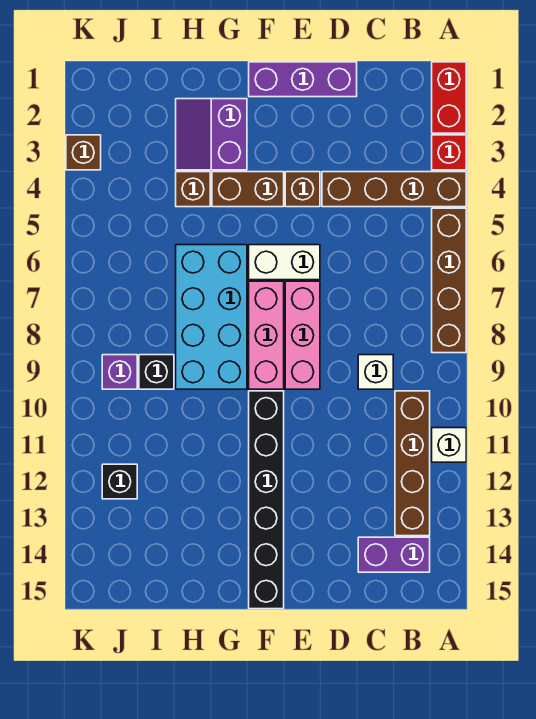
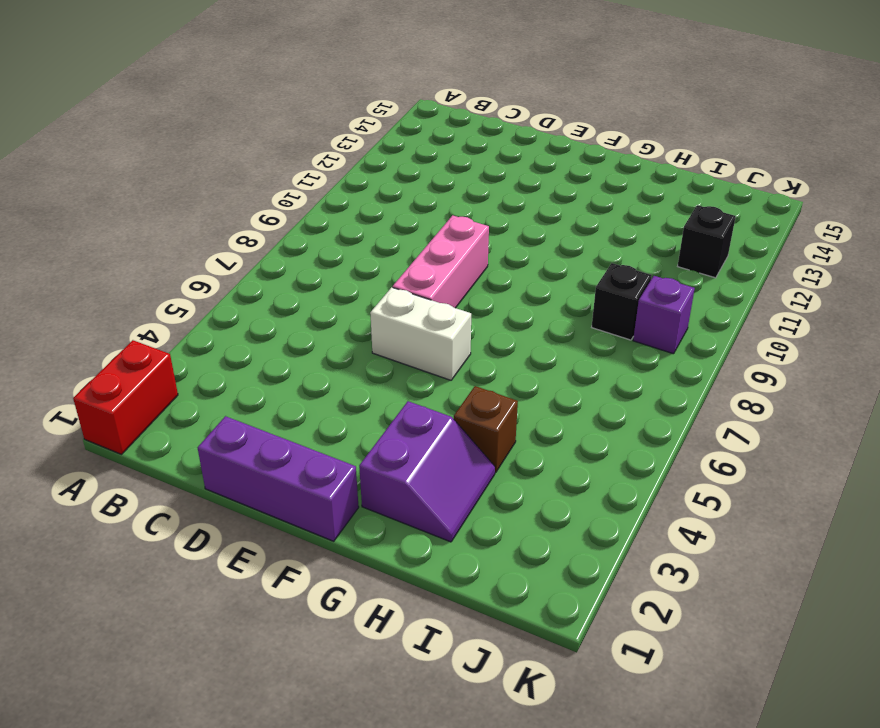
none -> red brick A3 level 1
none -> brown brick A4:D4 level 1
none -> brown brick A5:A8 level 1

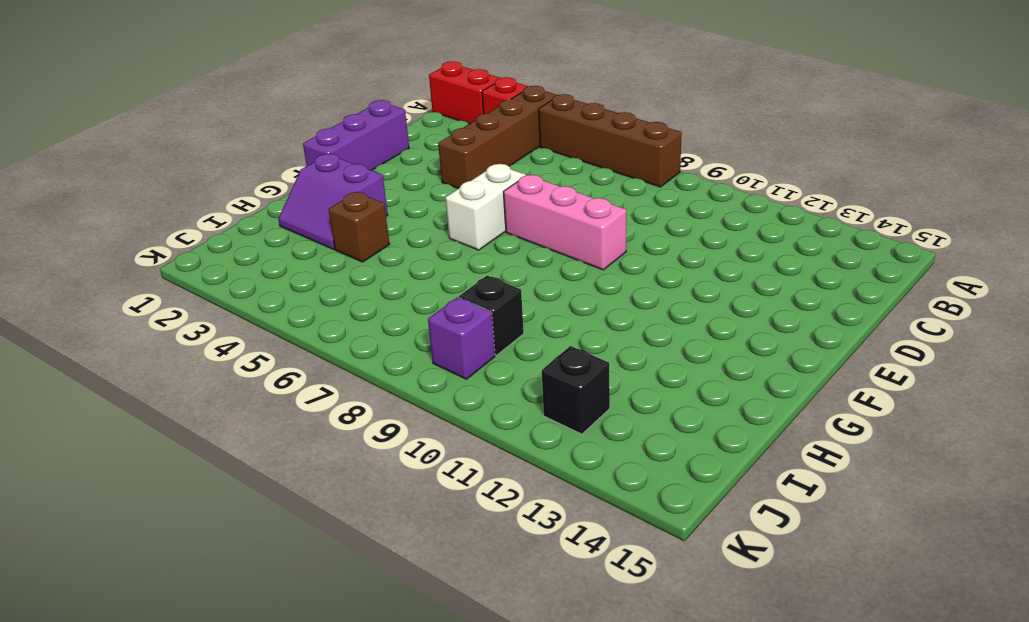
none -> white brick A11 level 1
none -> brown brick B10:B13 level 1
none -> purple brick B14:C14 level 1

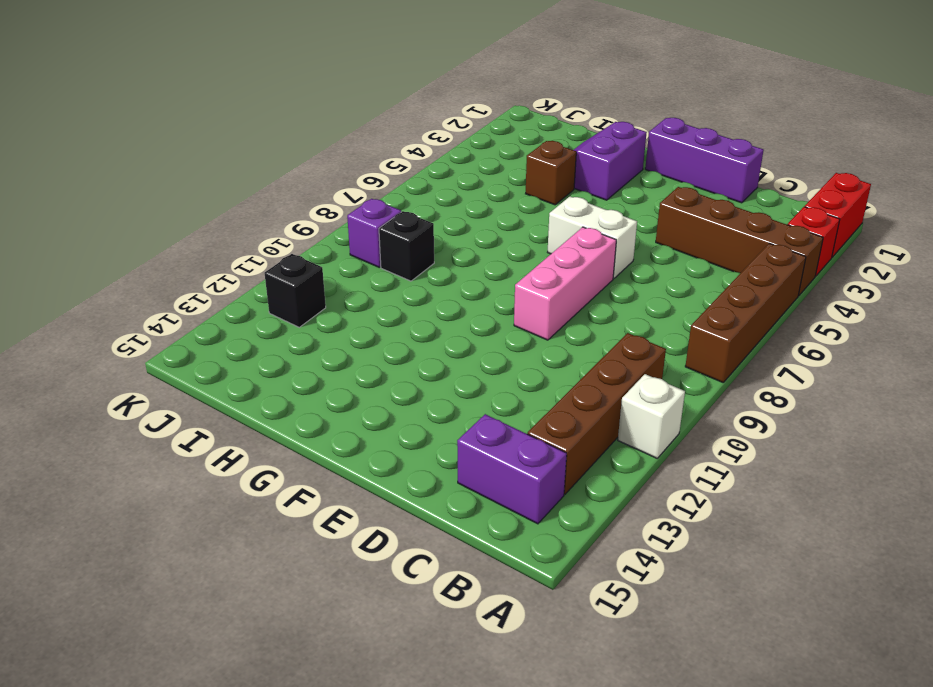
none -> white brick C9 level 1
none -> brown brick E4 level 1
none -> brown brick F4:G4 level 1

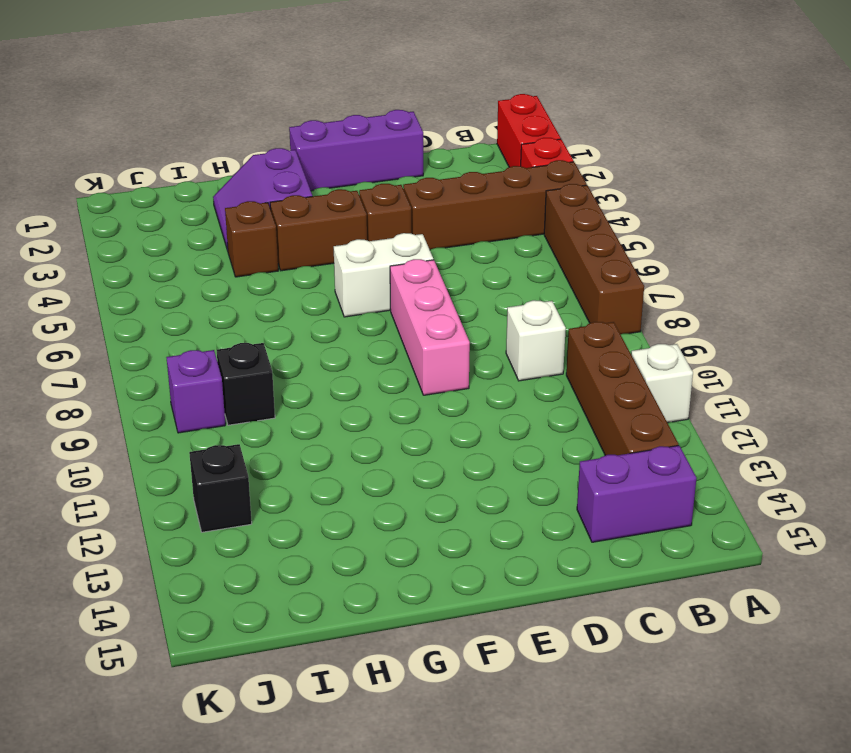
none -> pink brick F7:F9 level 1
none -> black brick F10:F15 level 1
none -> cyan brick G6:H9 level 1

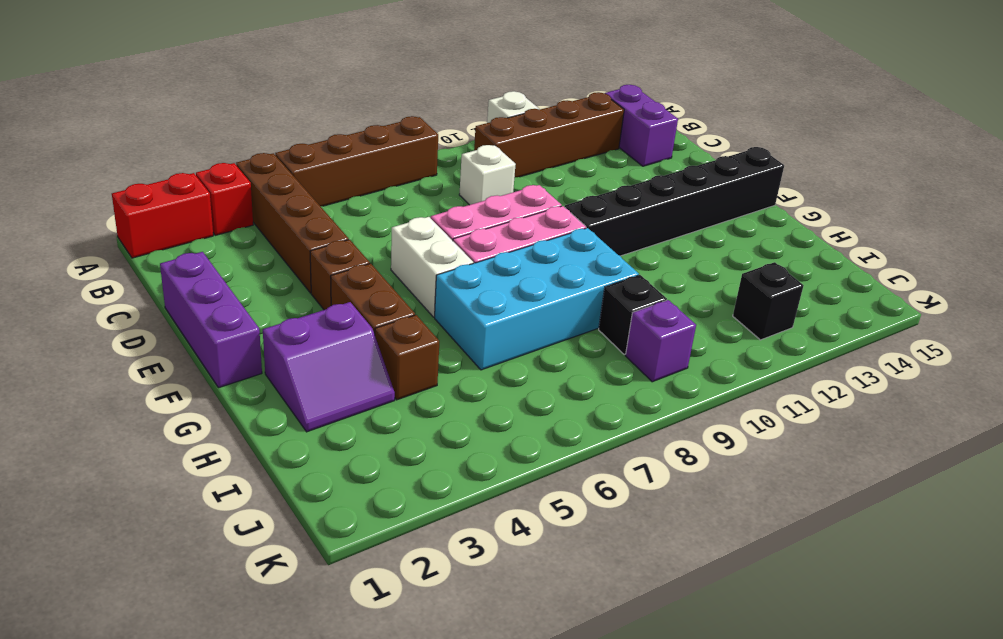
none -> brown brick K3 level 1

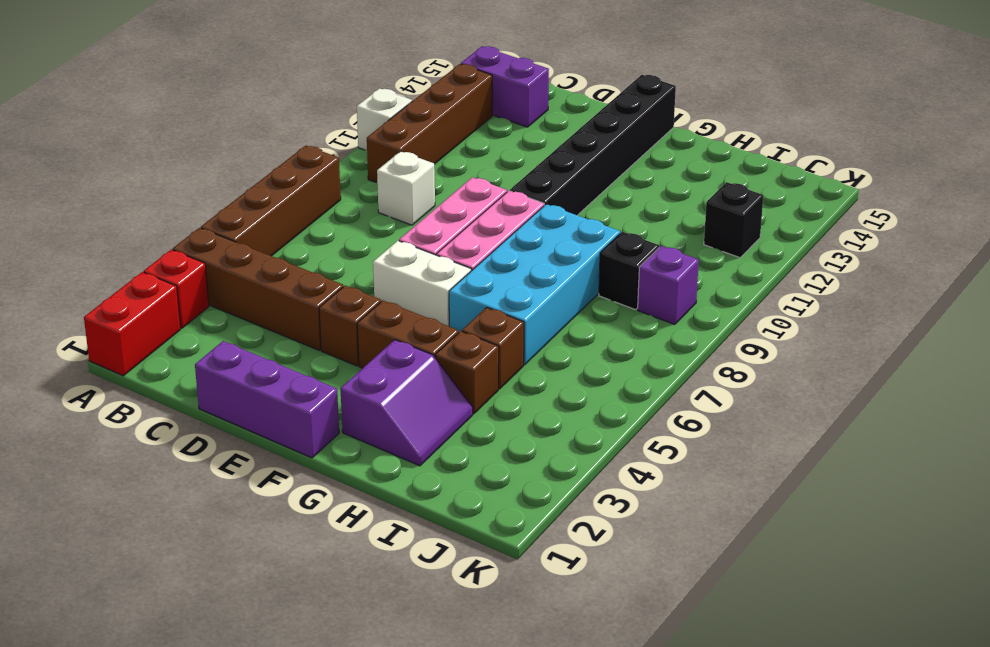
brown brick H5 level 1 -> brown brick K3 level 1

